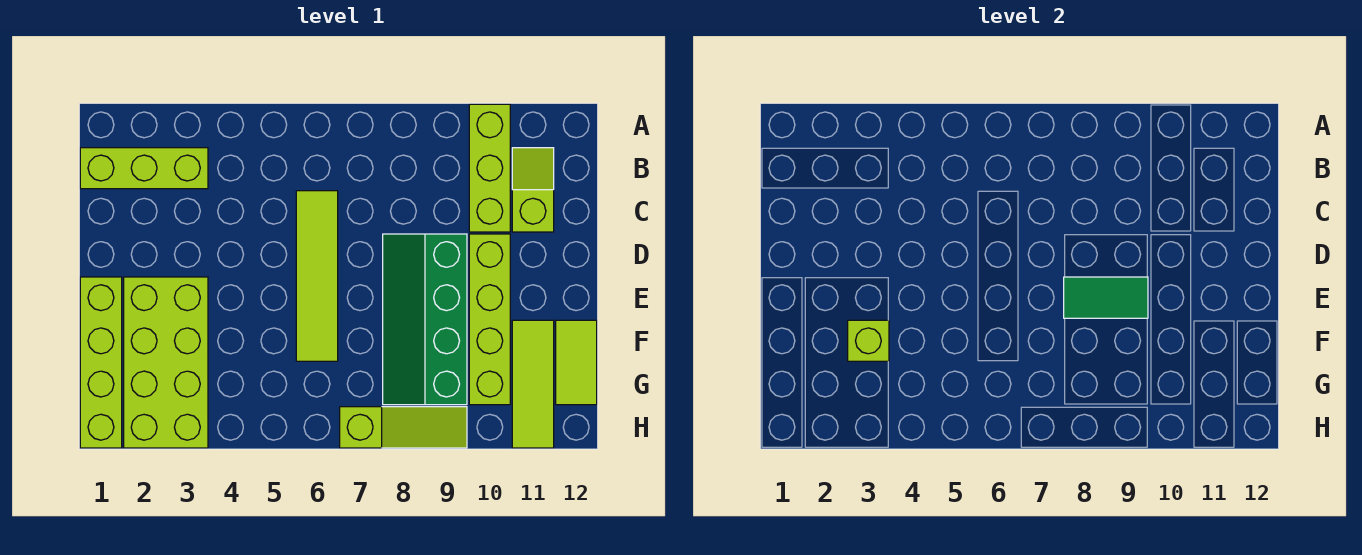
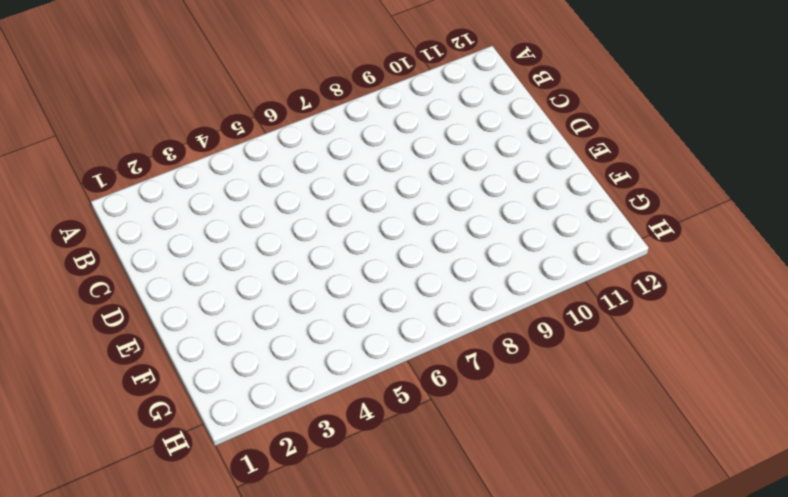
none -> lime brick A10:C10 level 1
none -> lime brick B1:B3 level 1
none -> lime slope B11:C11 level 1 top C

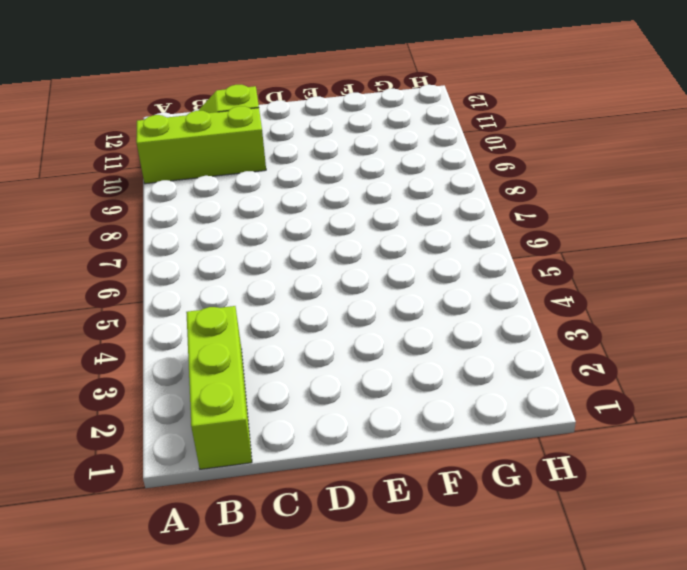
none -> lime tile C6:F6 level 1
none -> green slope D8:G9 level 1 top 9
none -> lime brick D10:G10 level 1

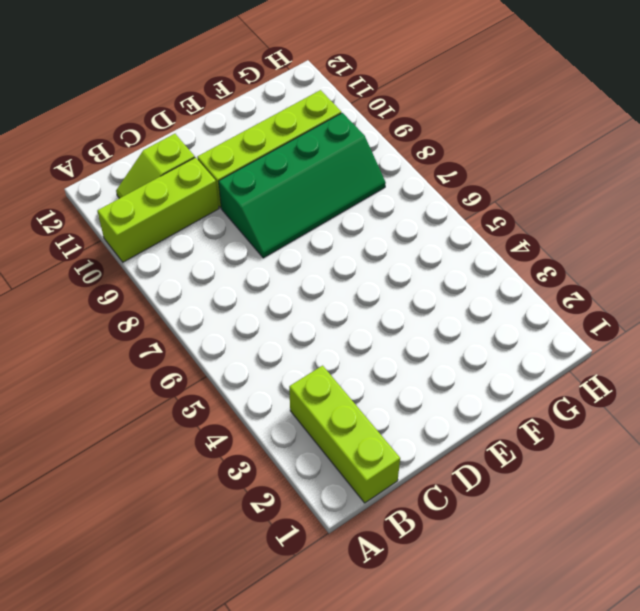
none -> lime tile C6:F6 level 1
none -> lime brick E1:H1 level 1
none -> lime brick E2:H3 level 1

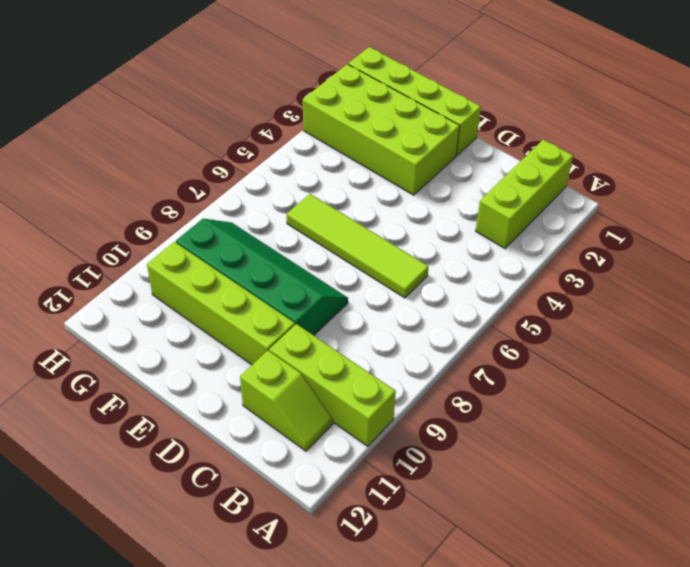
none -> lime tile F11:H11 level 1
none -> lime tile F12:G12 level 1
none -> lime slope H7:H9 level 1 top 7

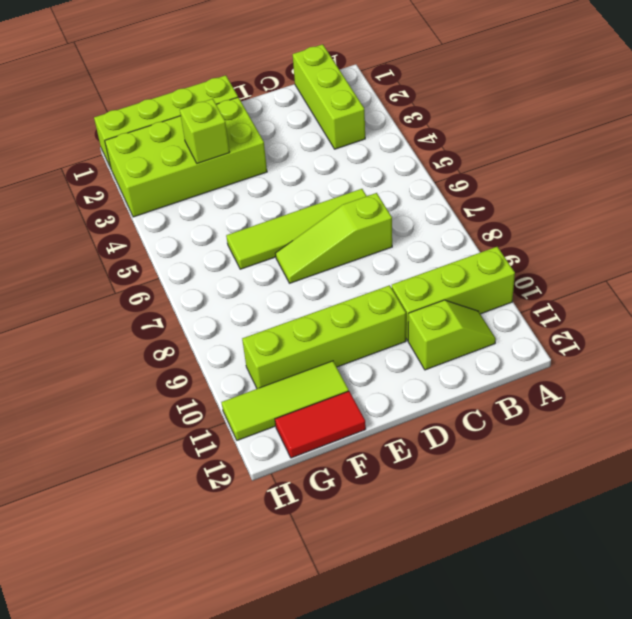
lime slope C7:E7 level 1 top C -> lime slope H7:H9 level 1 top 7
red tile F12:G12 level 1 -> lime tile F12:G12 level 1
none -> green slope D8:G9 level 1 top 9
none -> green tile E8:E9 level 2

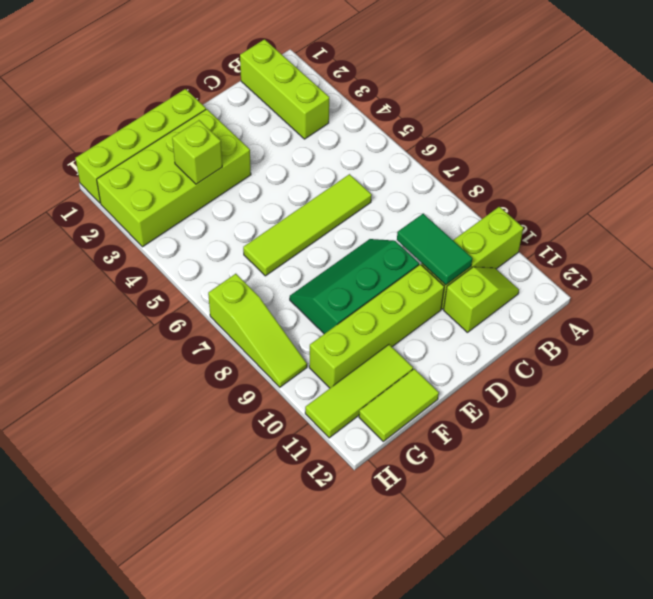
green tile C9:C10 level 2 -> green tile E8:E9 level 2
green slope D8:F9 level 1 top 9 -> green slope D8:G9 level 1 top 9

